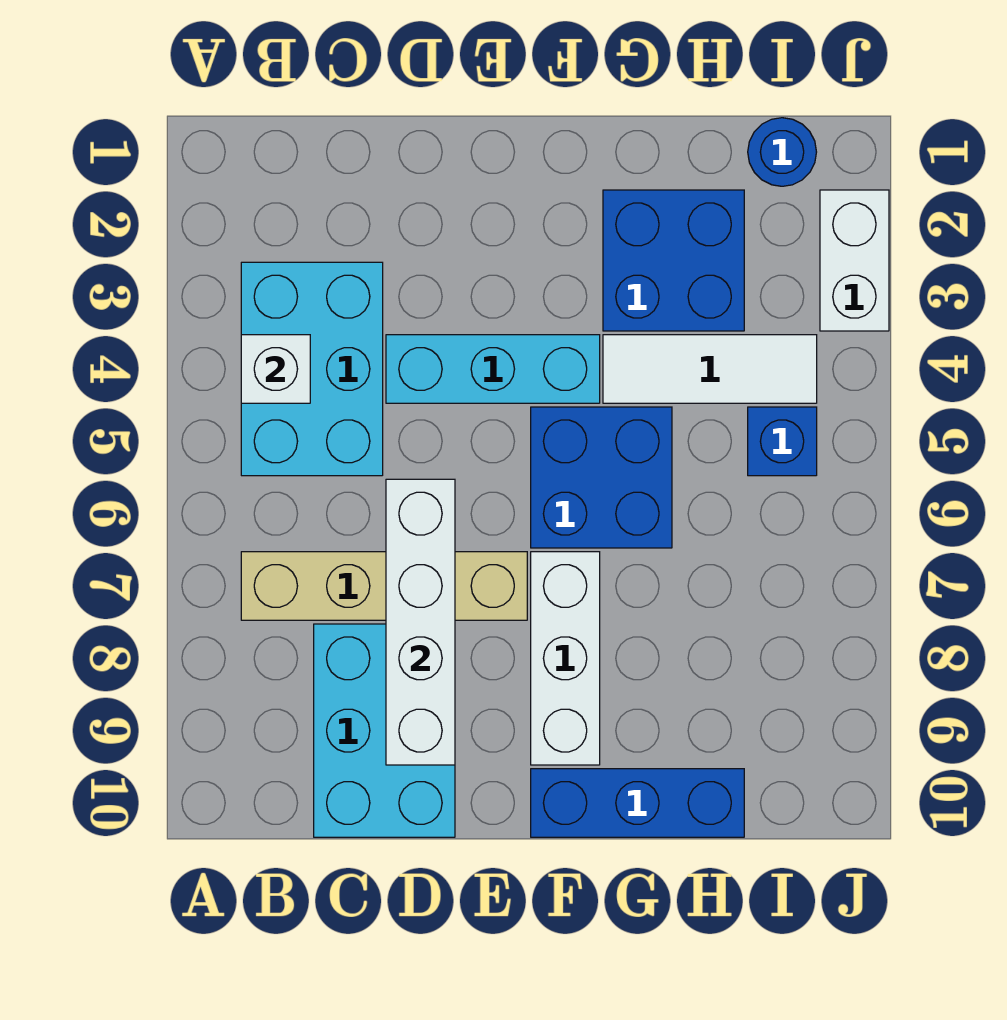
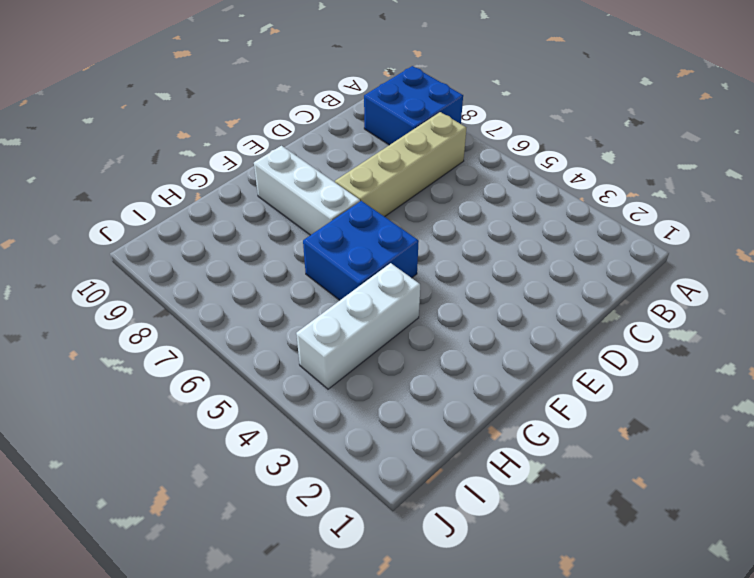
blue brick A8:B9 level 1 -> blue brick G2:H3 level 1
white brick G4:I4 level 1 -> white tile G4:I4 level 1
none -> cyan brick B3:C5 level 1
none -> cyan brick C8:D10 level 1
none -> cyan brick D4:F4 level 1

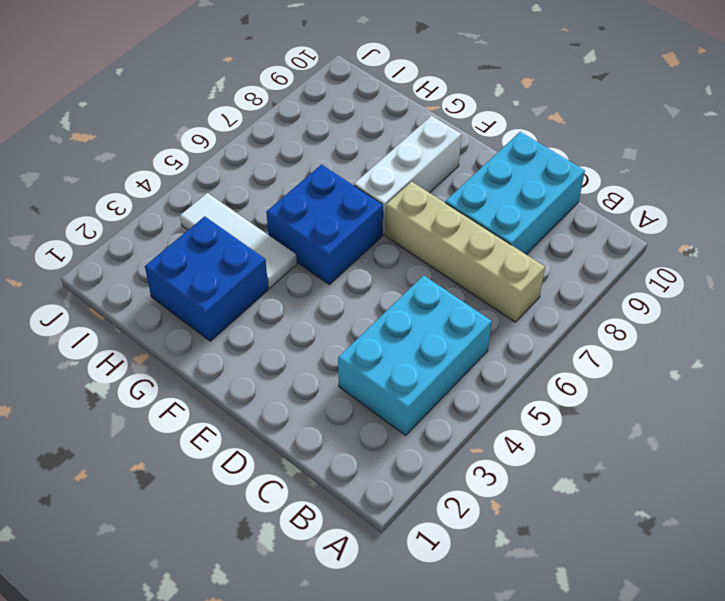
none -> cyan brick D4:F4 level 1
none -> blue brick F10:H10 level 1
none -> blue round brick I1 level 1

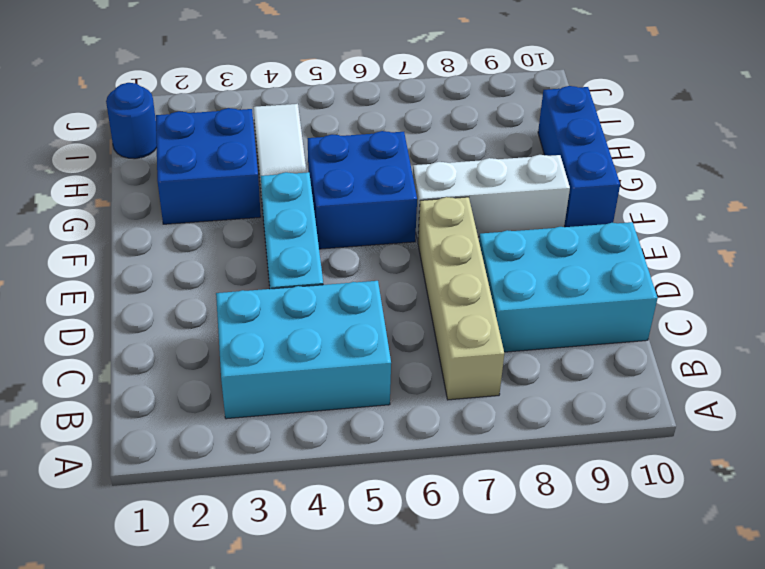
none -> blue brick I5 level 1
none -> white brick J2:J3 level 1
none -> white brick B4 level 2

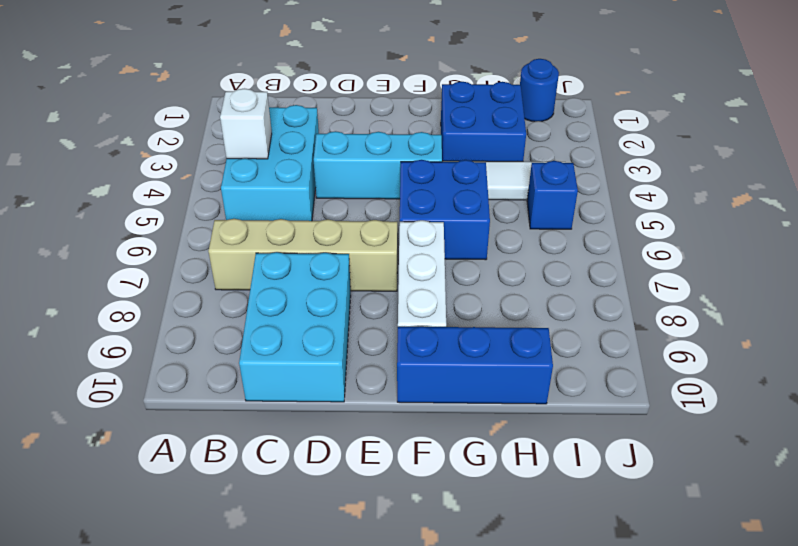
none -> white brick J2:J3 level 1
none -> white brick D6:D9 level 2

